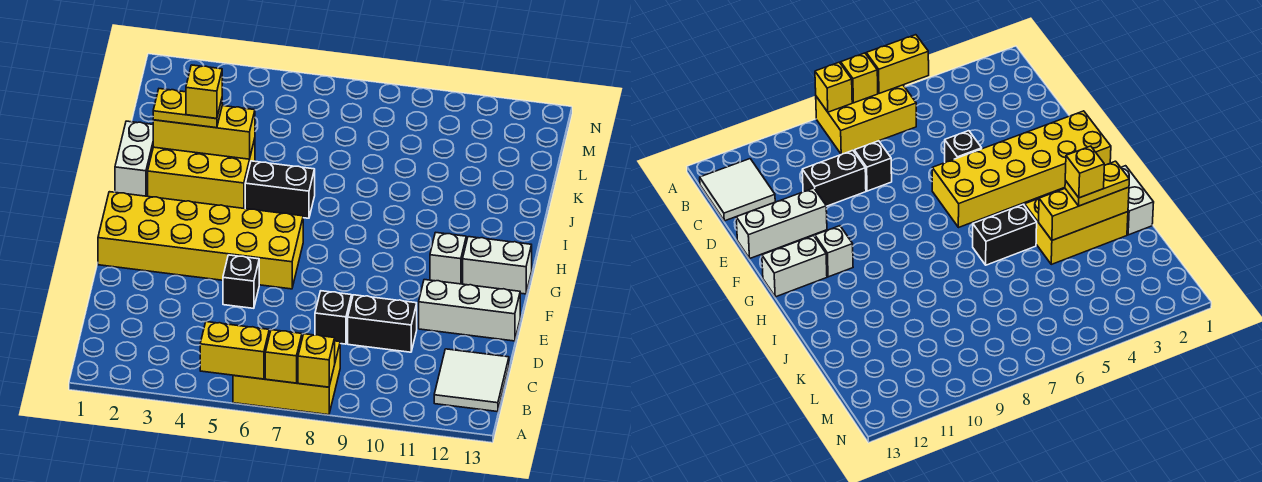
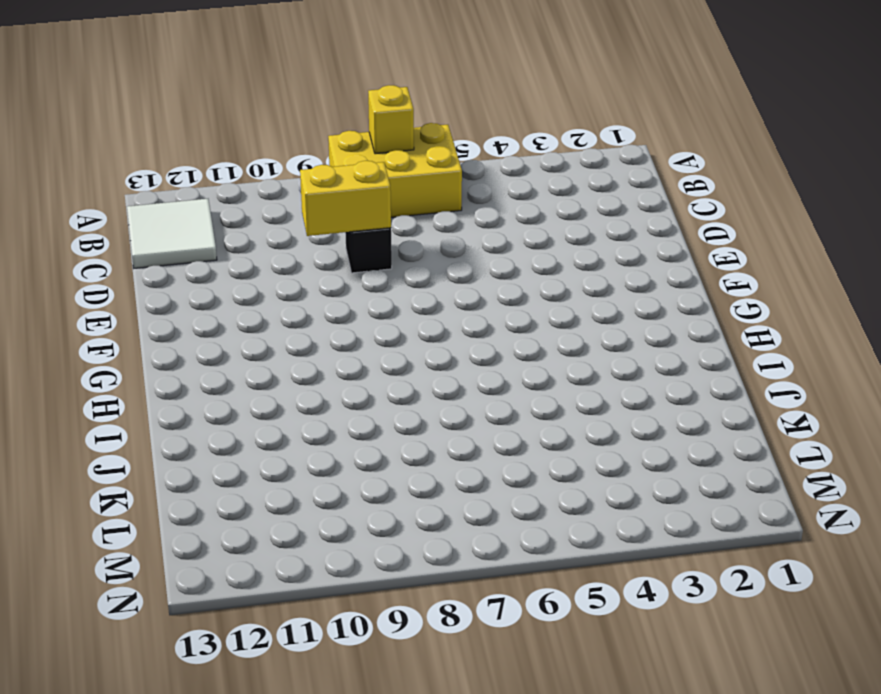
yellow brick D8:D9 level 2 -> yellow brick A5:A6 level 2
none -> black brick D9:D10 level 1
none -> black brick E5 level 1
none -> white brick E11:E13 level 1

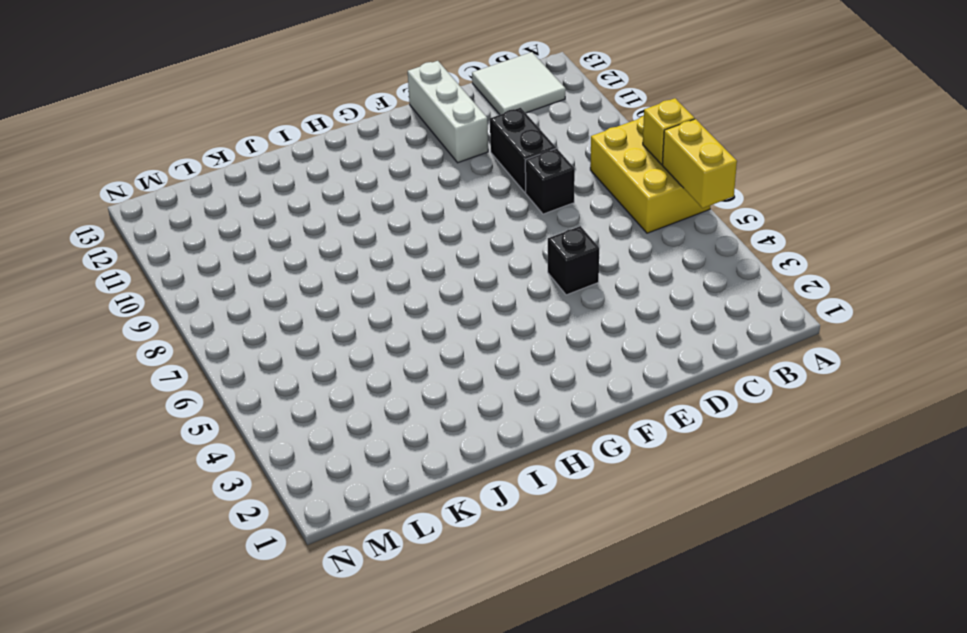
none -> yellow brick F1:G6 level 1
none -> white brick G11 level 1
none -> white brick G12:G13 level 1

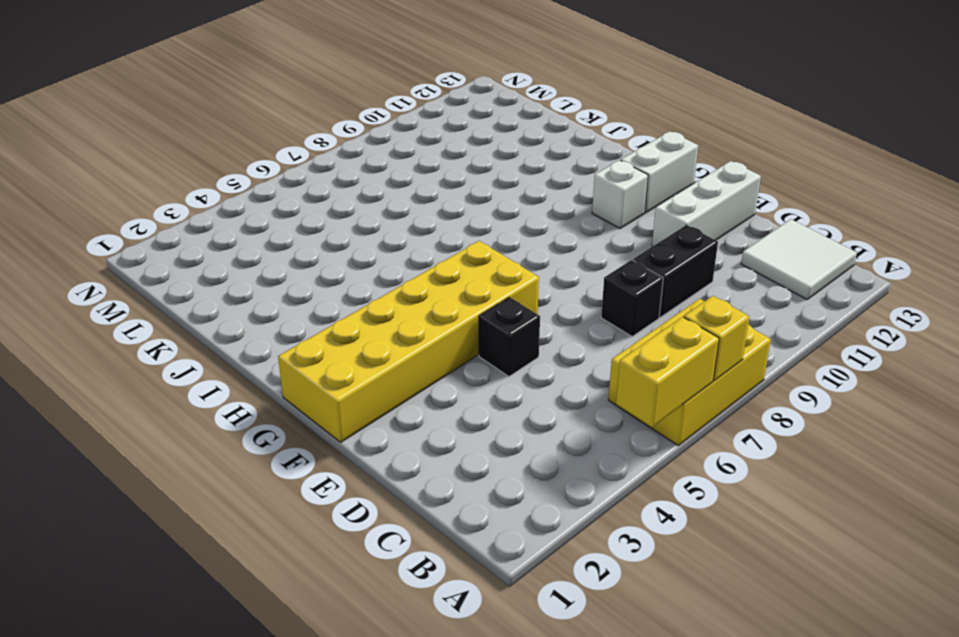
none -> white brick I1:J1 level 1
none -> yellow brick I2:J4 level 1
none -> black brick I5:I6 level 1

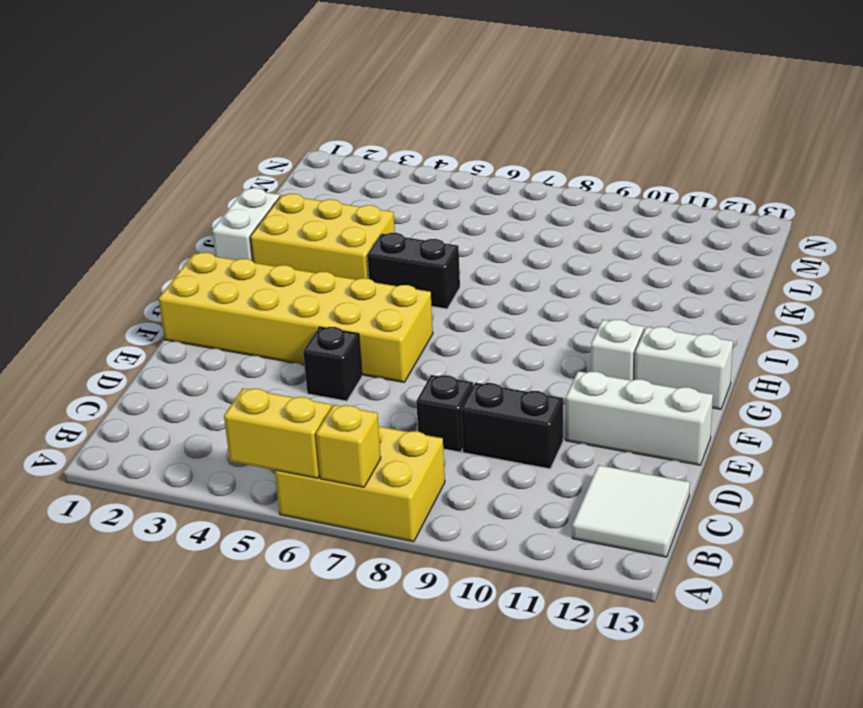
none -> yellow brick A8 level 2
none -> yellow brick J2:J4 level 2
none -> yellow plate J2:J3 level 3

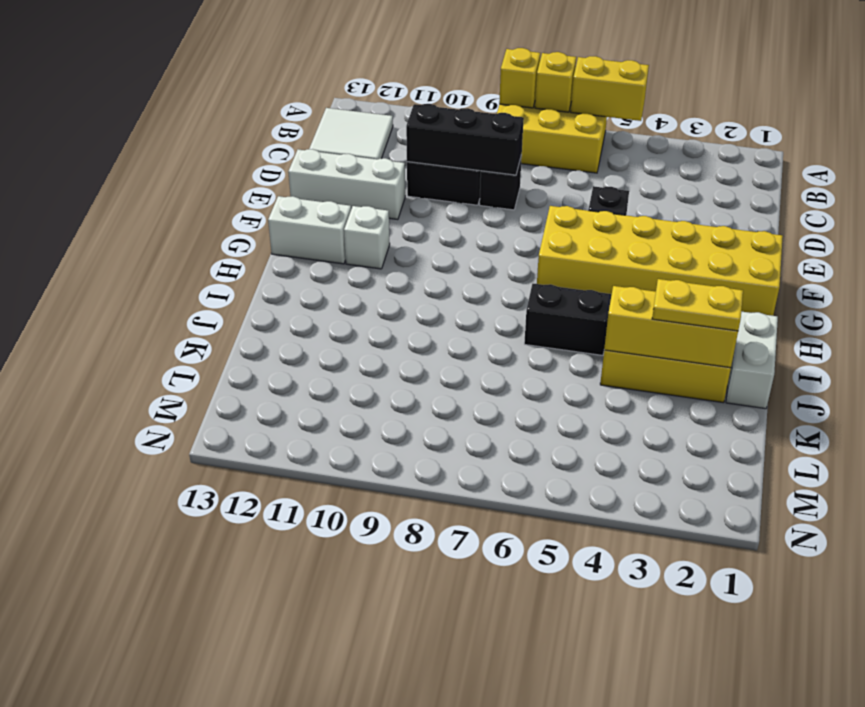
black brick D8:D10 level 2 -> none
none -> yellow brick J3 level 4

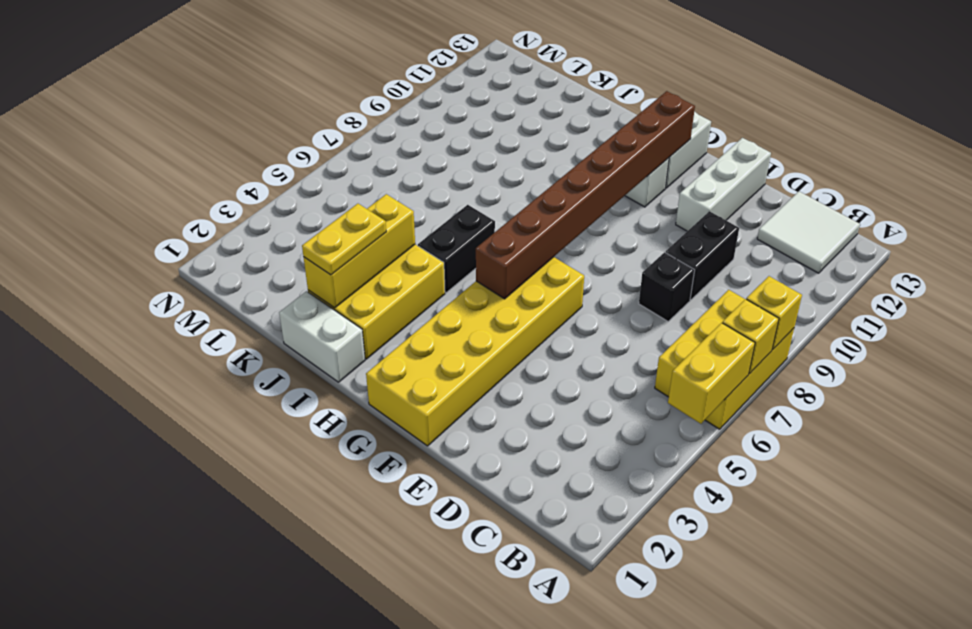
brown brick G5:G12 level 2 -> none
none -> black brick E5 level 1
none -> yellow brick J3 level 4

